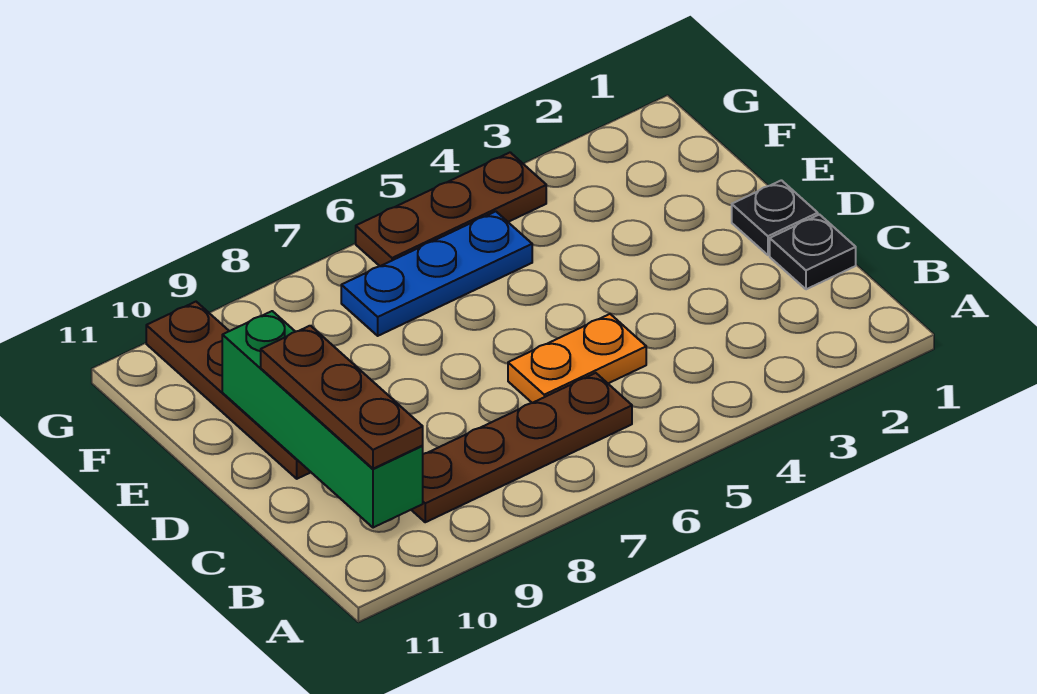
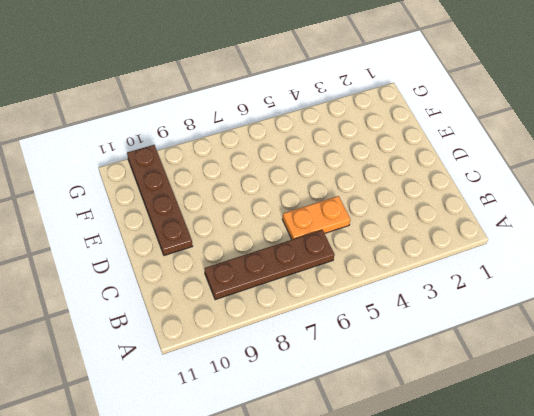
none -> black plate C1 level 1
none -> black plate D1 level 1

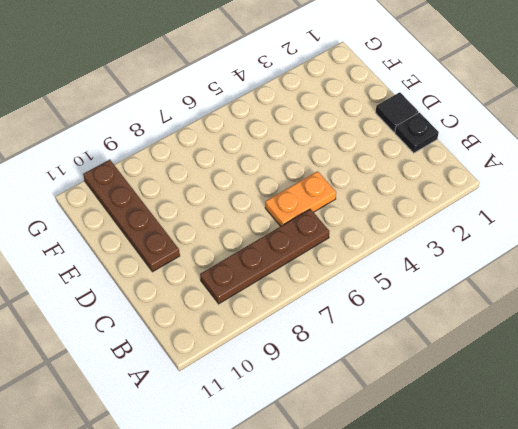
black tile D1 level 1 -> black plate D1 level 1
none -> blue plate F5:F7 level 1
none -> brown plate G4:G6 level 1

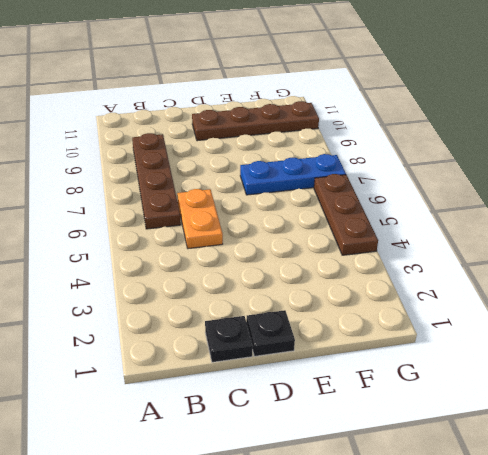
blue plate E7:G7 level 1 -> blue plate F5:F7 level 1
none -> green brick B10:E10 level 2
none -> brown plate B10:D10 level 3

